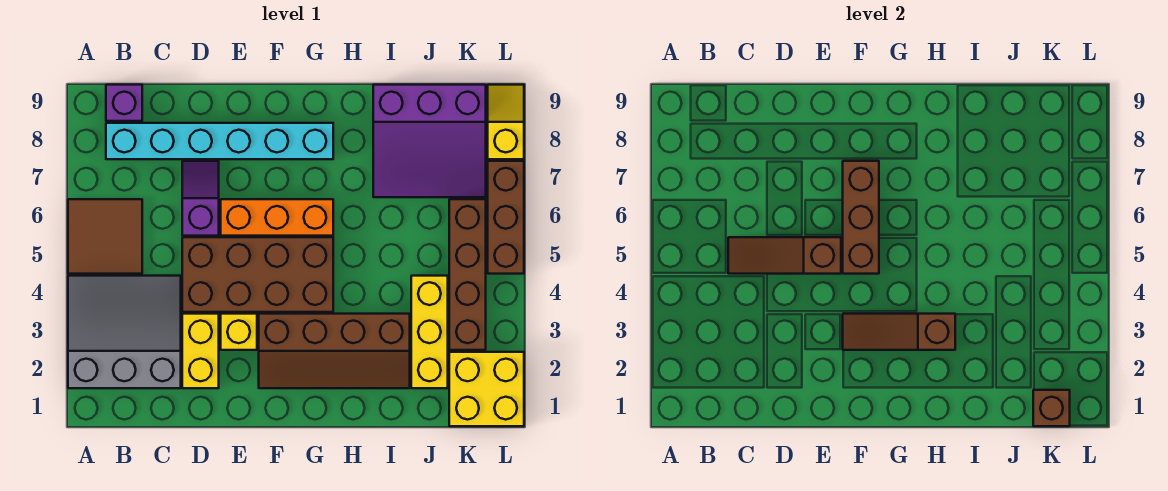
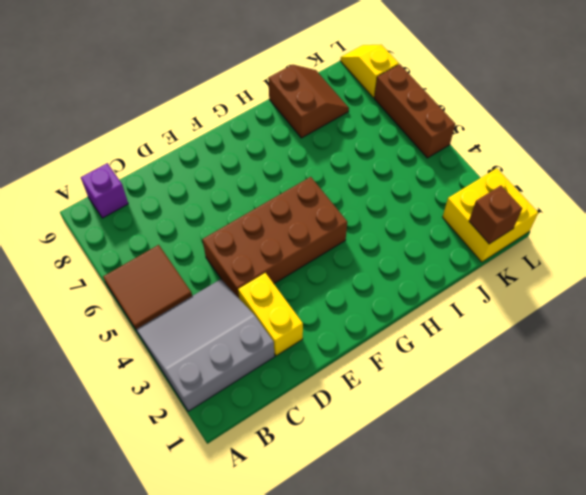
brown slope I8:J9 level 1 top I -> purple slope I7:K9 level 1 top 9
none -> cyan brick B8:G8 level 1
none -> purple slope D6:D7 level 1 top 6
none -> yellow brick E3 level 1

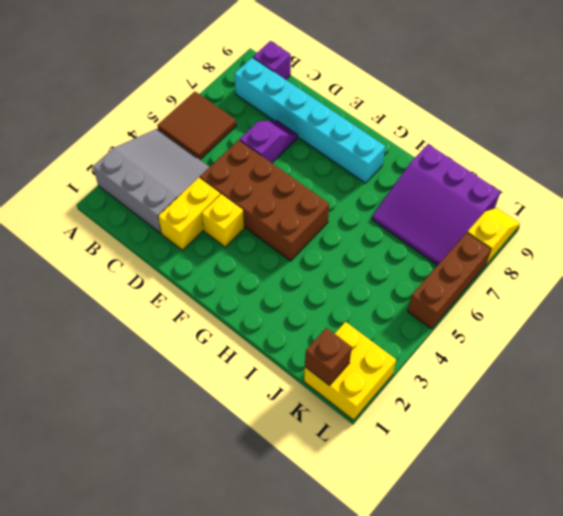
none -> orange brick E6:G6 level 1
none -> brown slope F2:I3 level 1 top 3
none -> yellow brick J2:J4 level 1

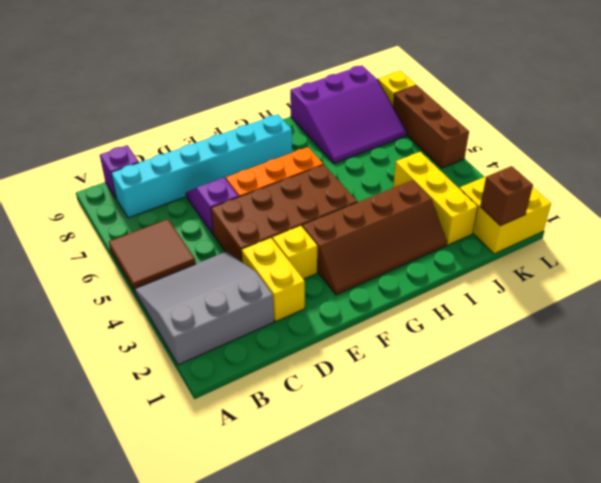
none -> brown brick K3:K6 level 1
none -> brown slope C5:E5 level 2 top E
none -> brown slope F3:H3 level 2 top H

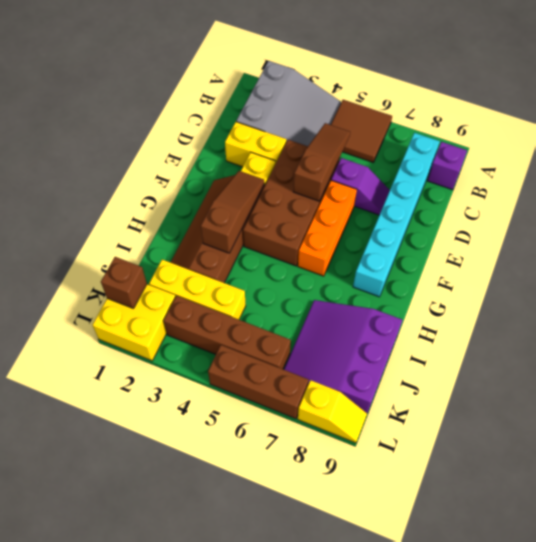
none -> brown brick F5:F7 level 2

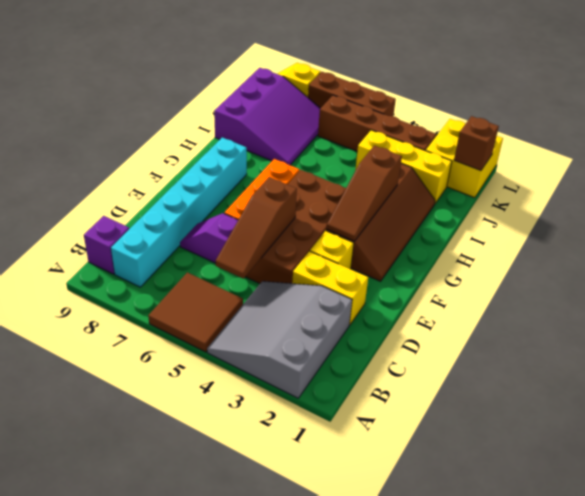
none -> brown brick F5:F7 level 2

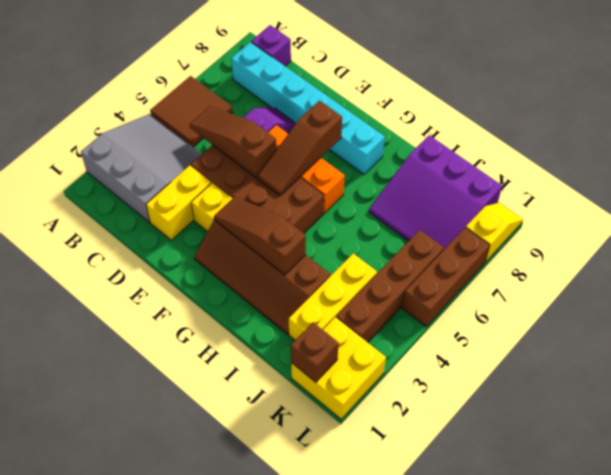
brown slope F5:F7 level 2 top 7 -> brown brick F5:F7 level 2

